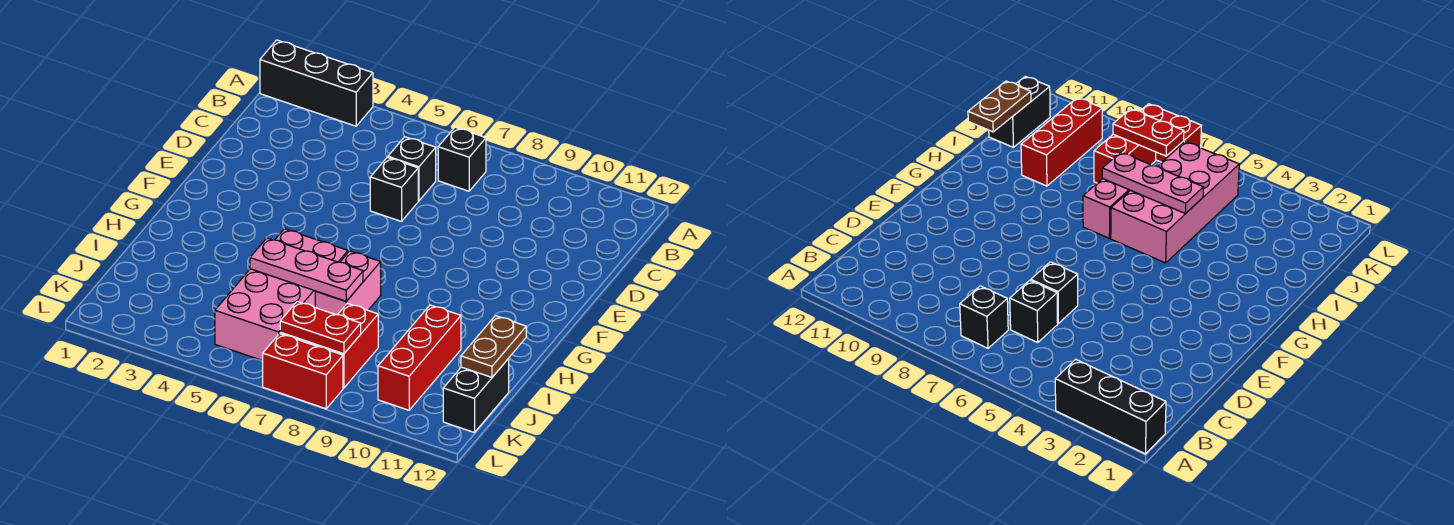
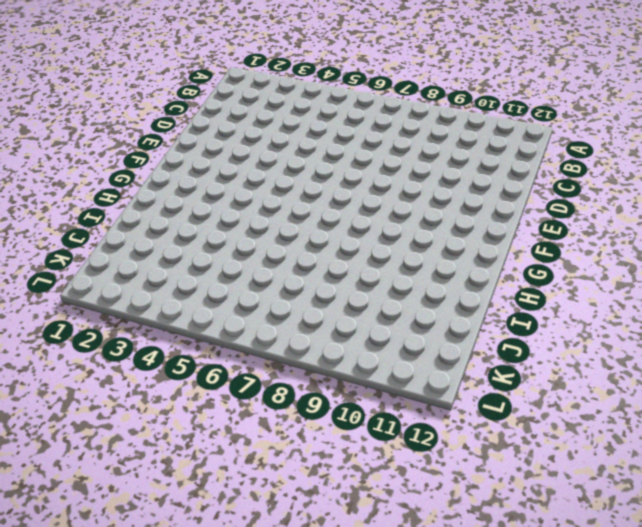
none -> black brick A1:A3 level 1
none -> black brick B7 level 1
none -> black brick C6 level 1

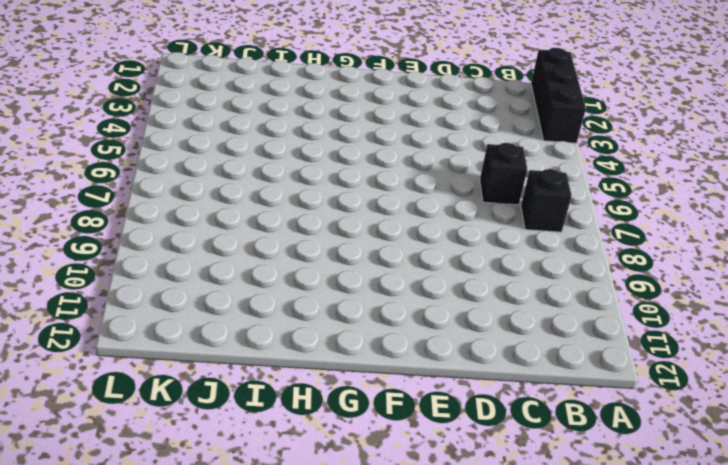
none -> black brick D6 level 1
none -> pink brick H5:K6 level 1
none -> pink brick H7:I7 level 1

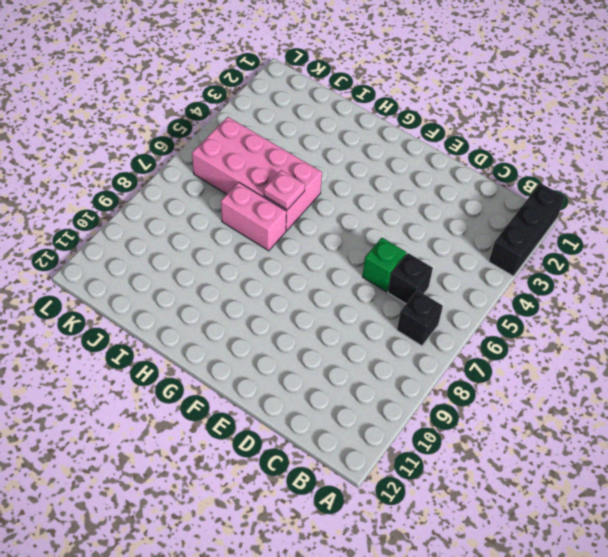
green brick D6 level 1 -> black brick D6 level 1
pink plate H6 level 2 -> none
none -> red brick I10:K10 level 1
none -> red brick J8:K8 level 1
none -> black brick J12:K12 level 1

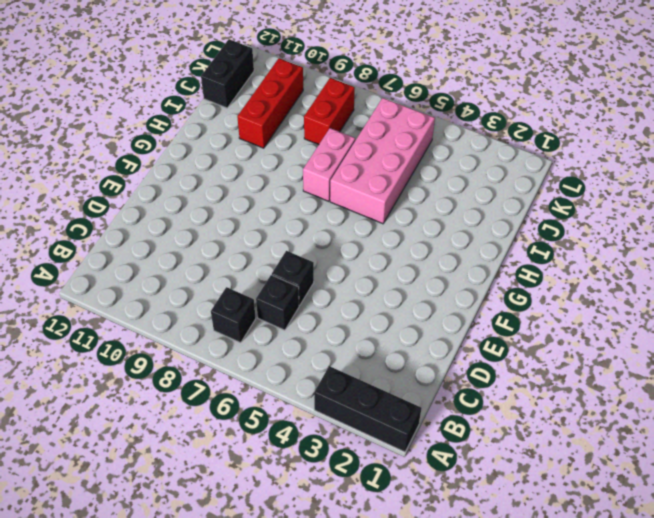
none -> red brick L7:L8 level 1
none -> pink plate I5:I7 level 2
none -> brown plate I12:J12 level 2

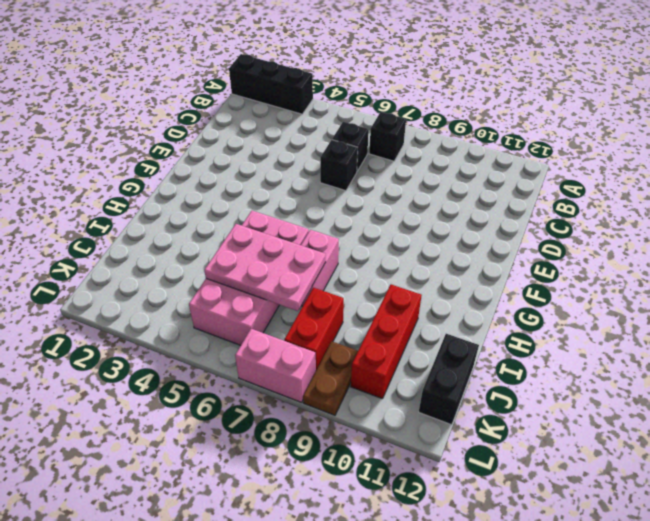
pink plate I5:J7 level 2 -> pink plate I5:I7 level 2
brown plate K9:L9 level 1 -> brown plate I12:J12 level 2
pink brick L7:L8 level 1 -> red brick L7:L8 level 1
none -> red plate K7:K8 level 2

